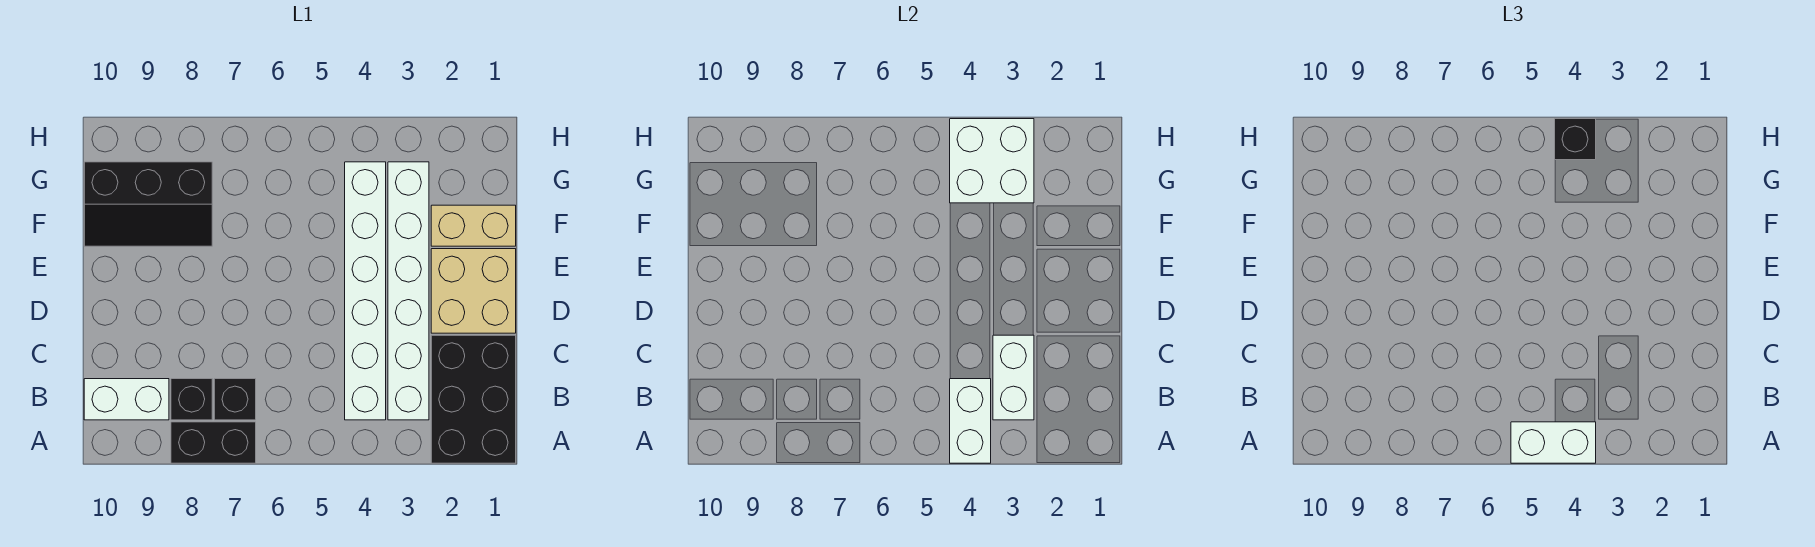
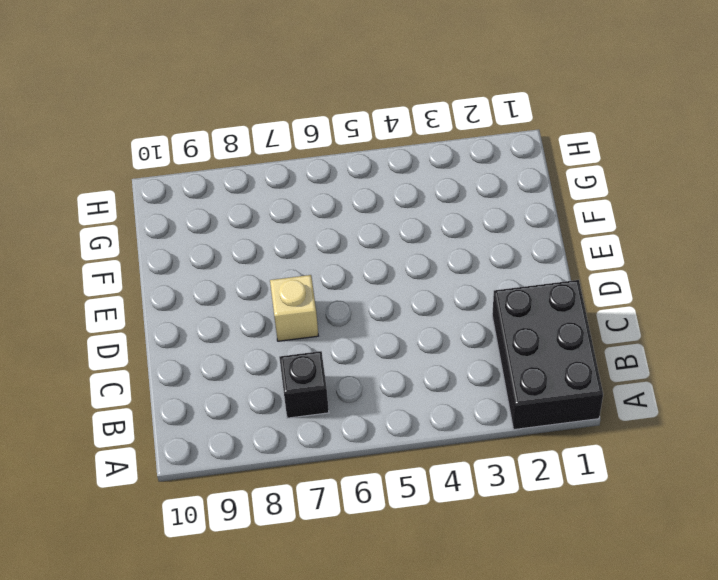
tan brick D7 level 1 -> none
none -> black brick A7:A8 level 1
none -> white brick B3:G3 level 1
none -> white brick B4:G4 level 1

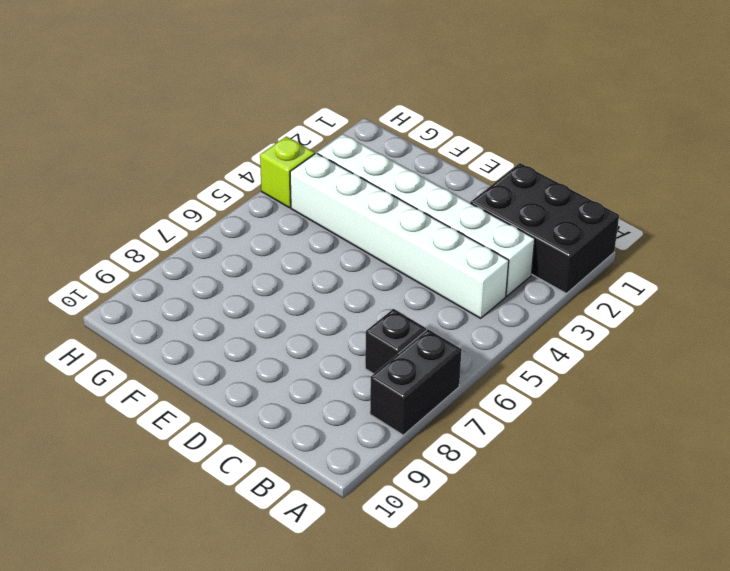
lime brick H4 level 1 -> none
none -> black brick B8 level 1
none -> white brick B9:B10 level 1
none -> tan brick D1:E2 level 1

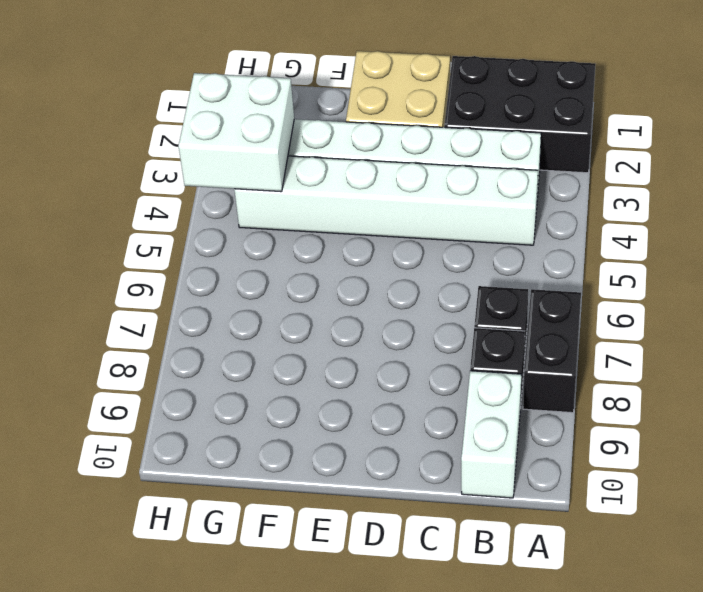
none -> tan brick F1:F2 level 1
none -> black slope F8:G10 level 1 top G
none -> white brick A4:B4 level 2

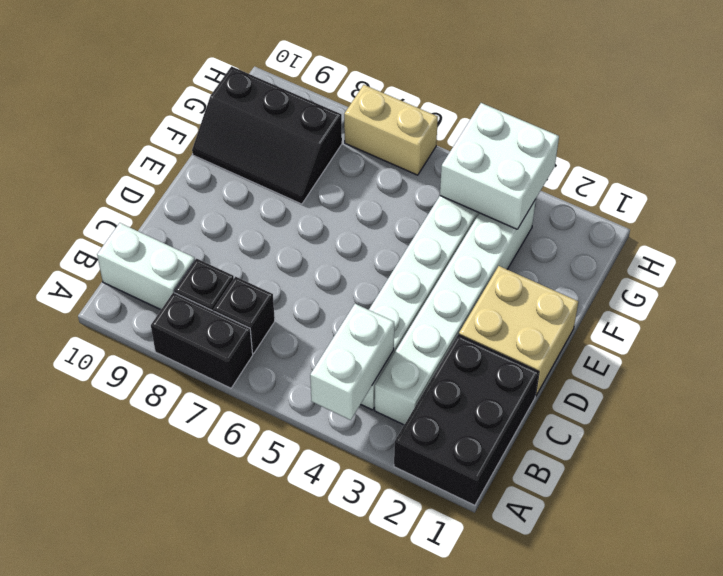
tan brick H6:H7 level 1 -> tan brick F1:F2 level 1
none -> white brick B3:C3 level 2
none -> white brick A4:A5 level 3
none -> black brick H4 level 3

